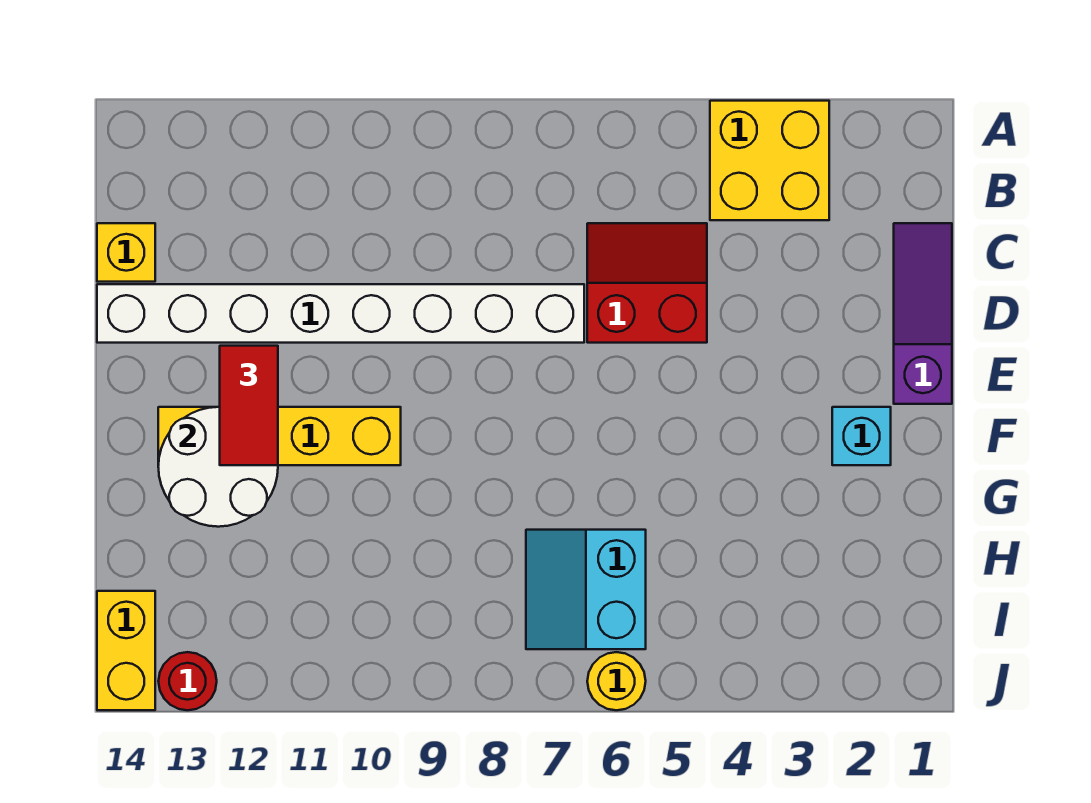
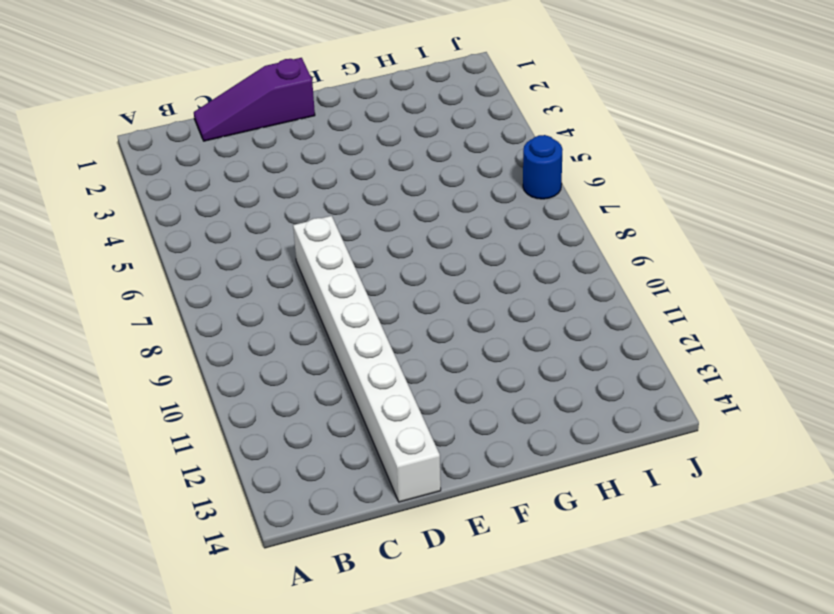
blue round brick J6 level 1 -> yellow round brick J6 level 1
none -> yellow brick A3:B4 level 1
none -> red slope C5:D6 level 1 top D
none -> yellow brick C14 level 1

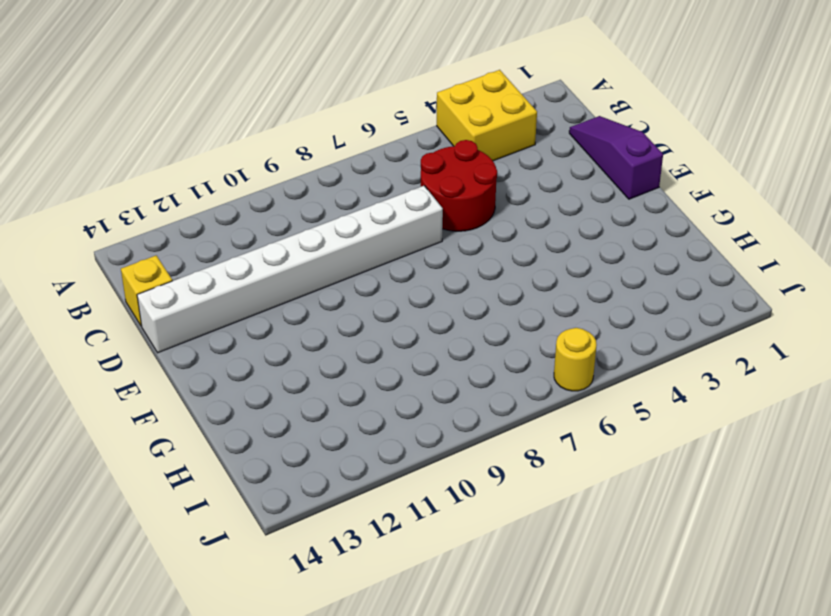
red round brick C5:D6 level 1 -> red slope C5:D6 level 1 top D
none -> cyan brick F2 level 1
none -> yellow brick F10:F13 level 1
none -> cyan slope H6:I7 level 1 top 6

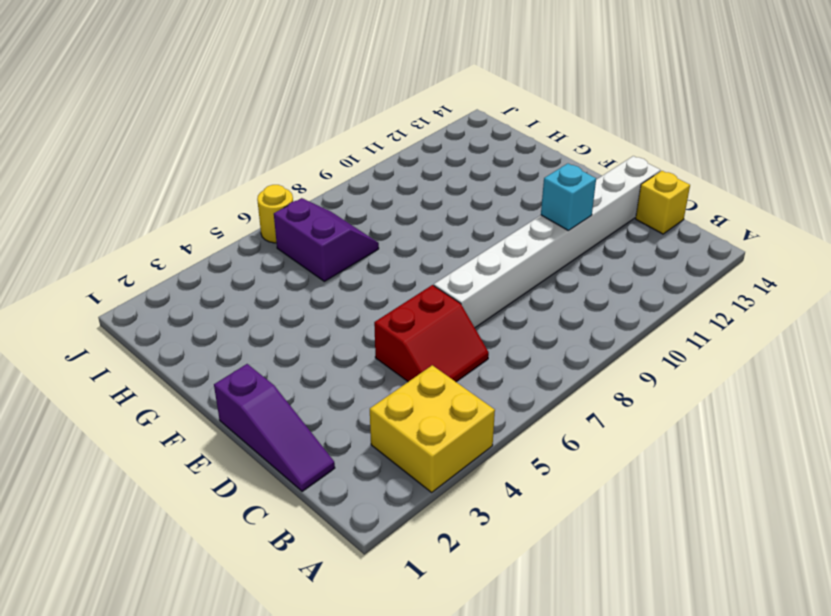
cyan brick D11 level 2 -> cyan brick F2 level 1
purple slope H6:I7 level 1 top 6 -> cyan slope H6:I7 level 1 top 6
none -> yellow brick F10:F13 level 1
none -> yellow brick I14:J14 level 1
none -> red round brick J13 level 1

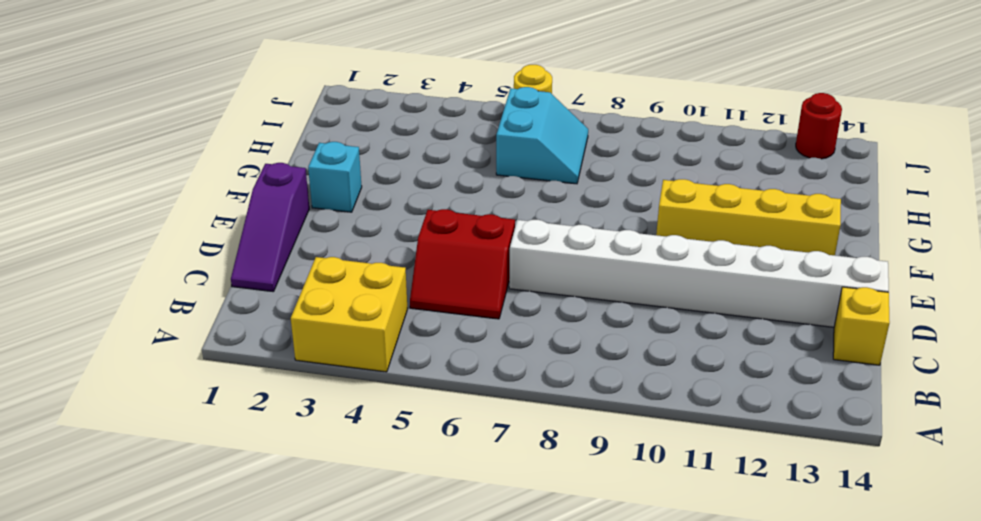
none -> yellow brick I14:J14 level 1
none -> white round brick F12:G13 level 2
none -> red tile E12:F12 level 3

